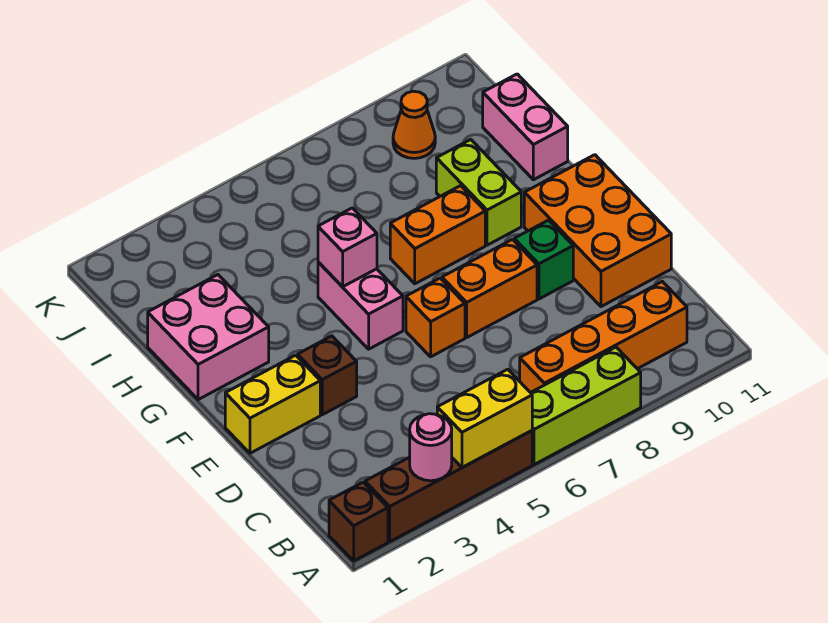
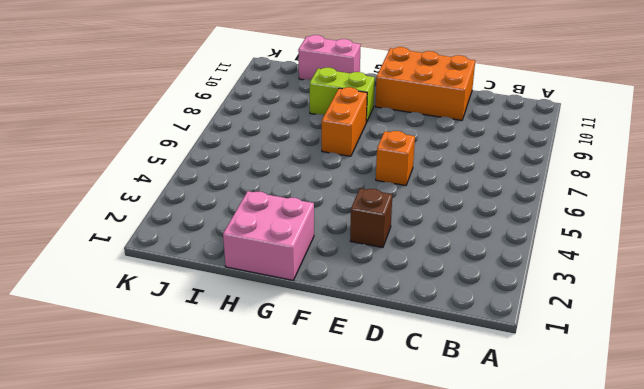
none -> brown brick A1 level 1
none -> brown brick A2:A5 level 1
none -> lime brick A6:A8 level 1

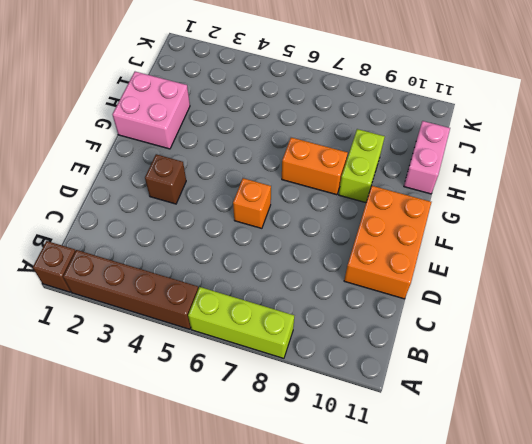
none -> orange brick B7:B10 level 1
none -> yellow brick E1:E2 level 1
none -> orange brick E7:E8 level 1

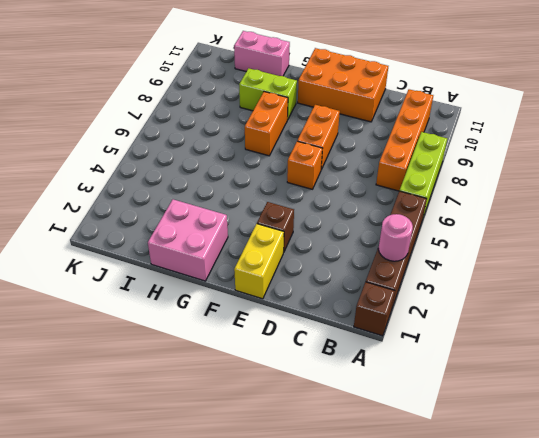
none -> green brick E9 level 1
none -> pink brick F5:G5 level 1
none -> orange cone J9 level 1

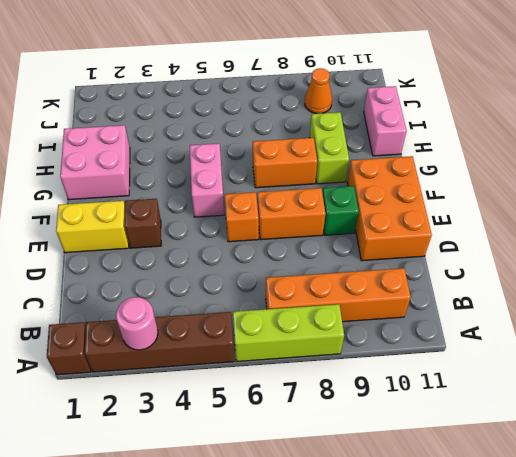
none -> yellow brick A4:A5 level 2
none -> pink brick G5 level 2

